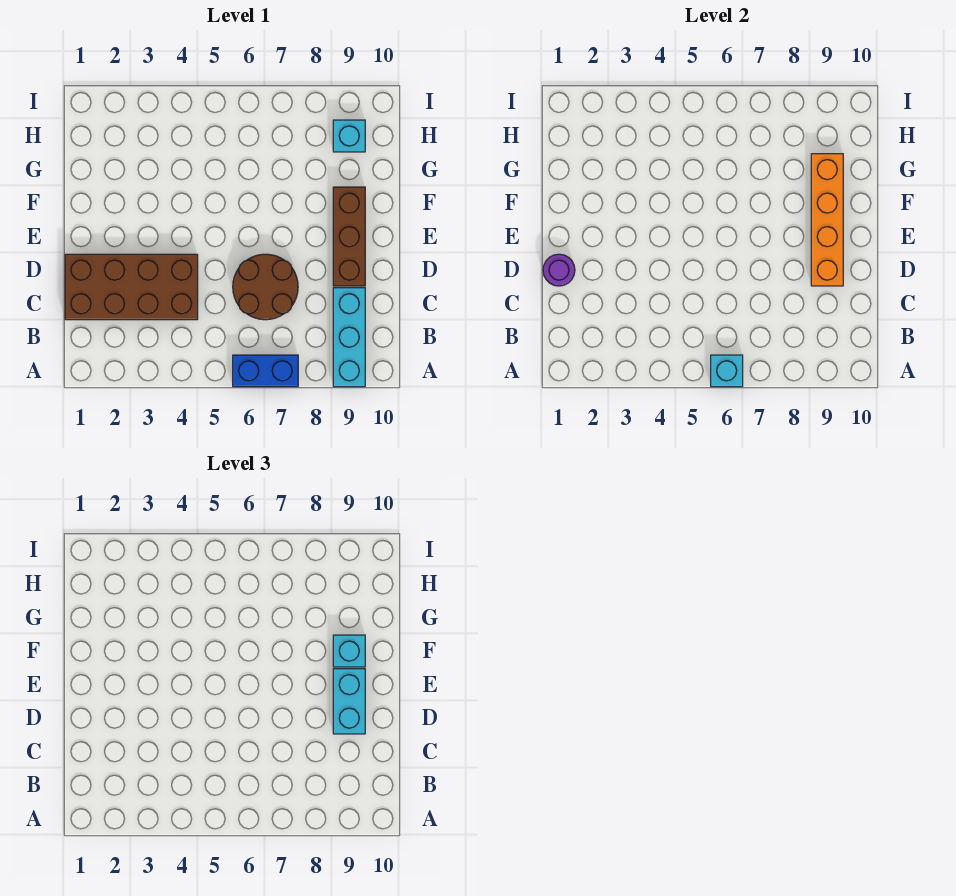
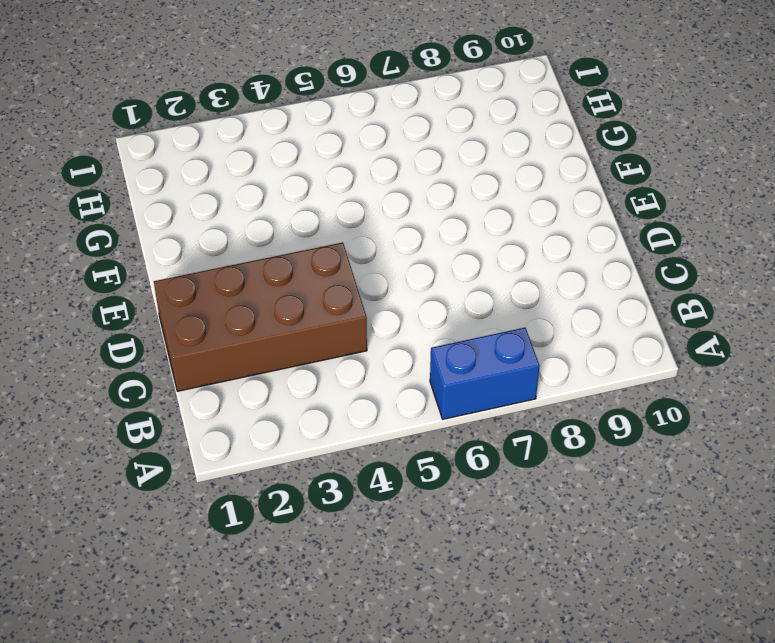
none -> cyan brick A9:C9 level 1
none -> brown round brick C6:D7 level 1

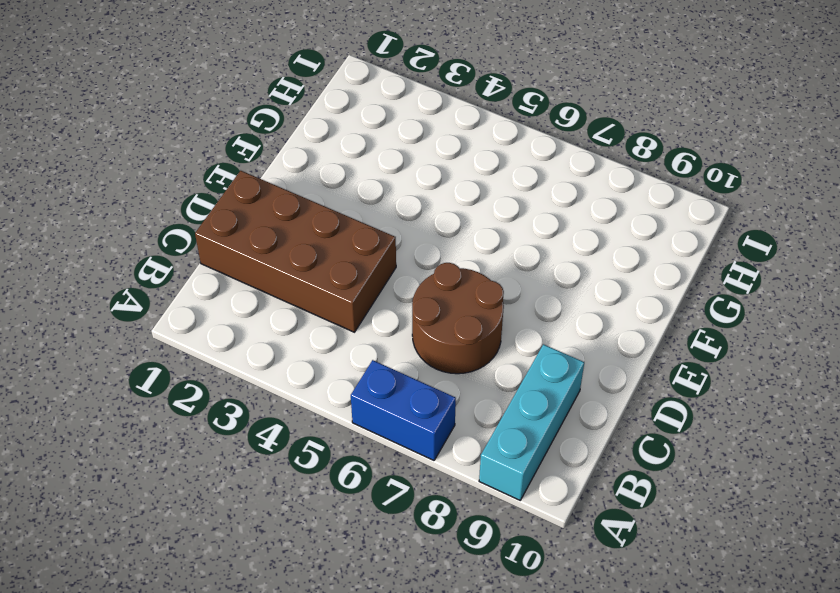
none -> brown brick D9:F9 level 1
none -> cyan brick H9 level 1

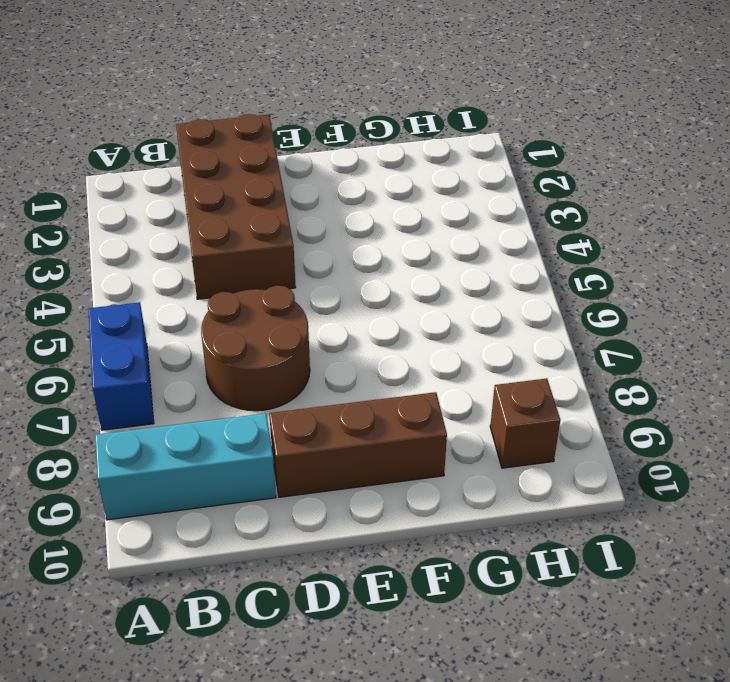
brown brick H9 level 1 -> cyan brick H9 level 1
none -> cyan brick A6 level 2
none -> purple round brick D1 level 2

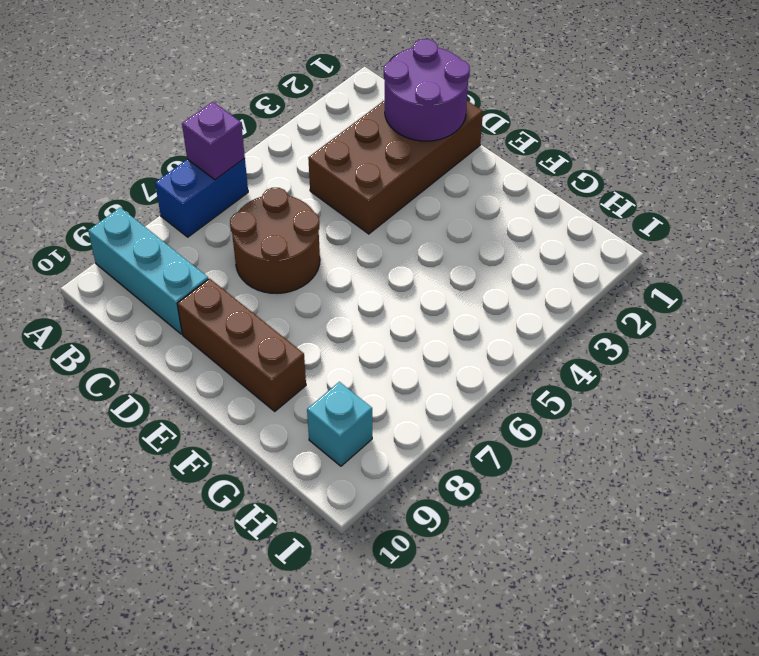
purple brick A6 level 2 -> cyan brick A6 level 2
purple round brick C1:D2 level 2 -> purple round brick D1 level 2
none -> orange brick D9:G9 level 2
none -> cyan brick D9:E9 level 3

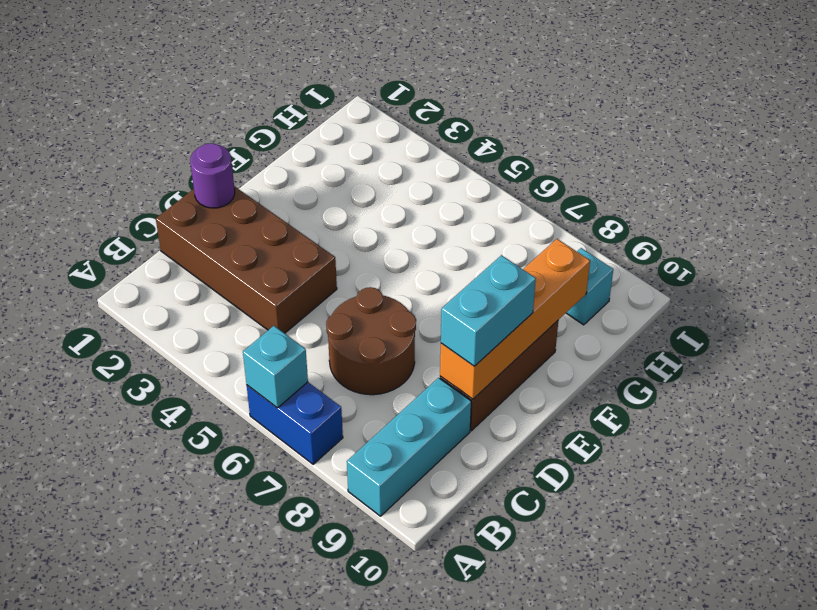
none -> cyan brick F9 level 3

